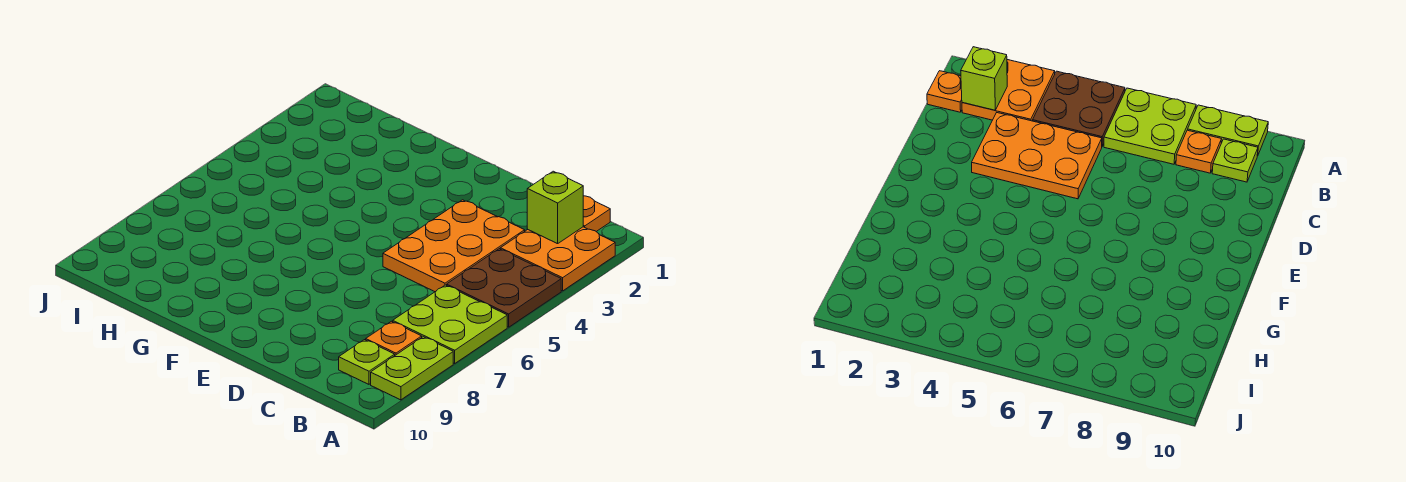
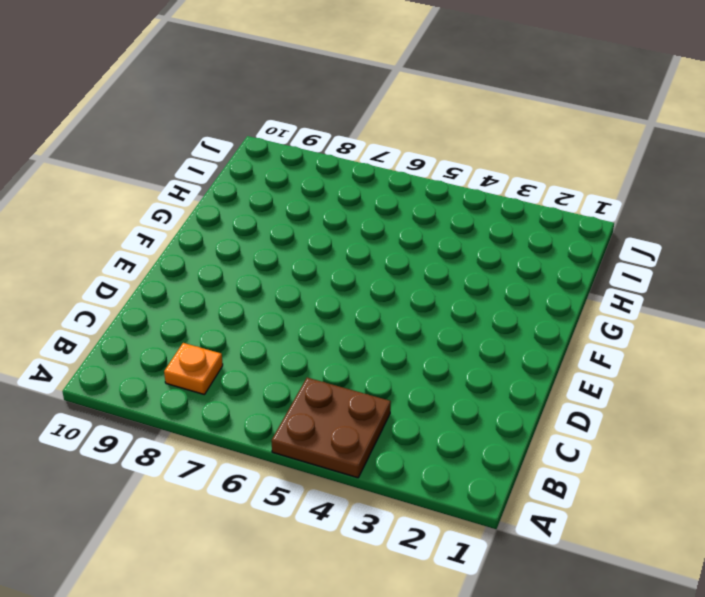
none -> orange plate A2:B3 level 1
none -> lime plate A6:B7 level 1

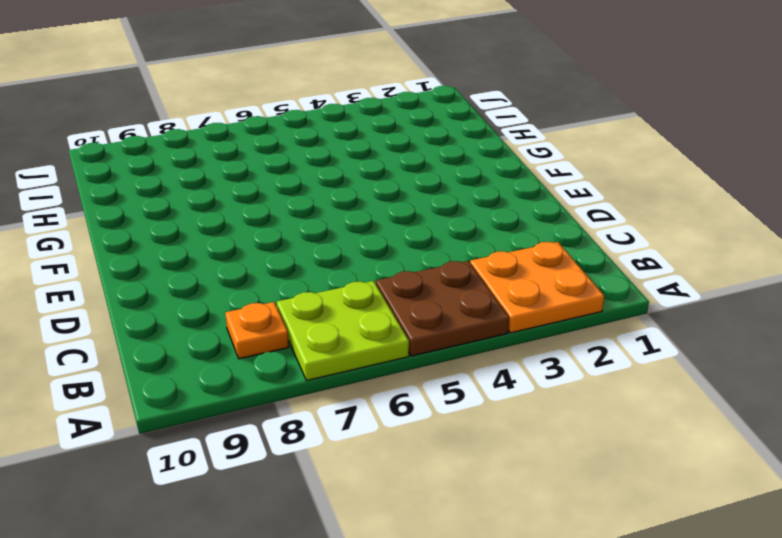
none -> lime plate A8:A9 level 1
none -> orange plate B1 level 1

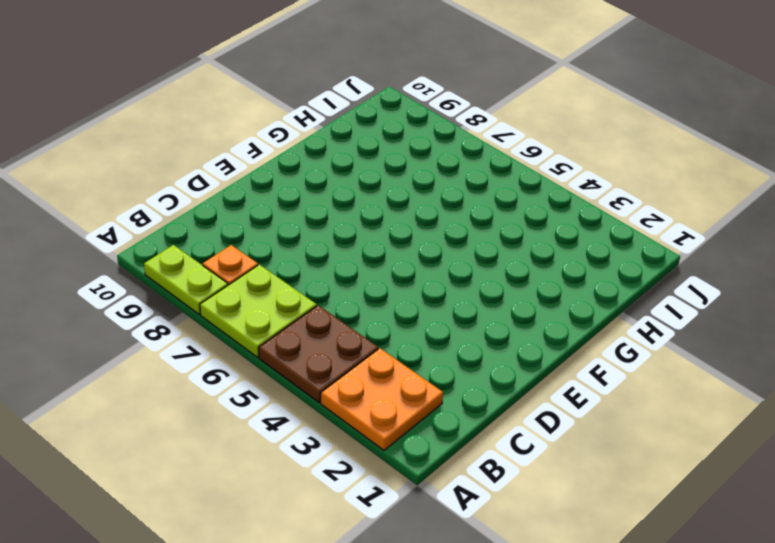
none -> orange plate B1 level 1
none -> lime plate B9 level 1

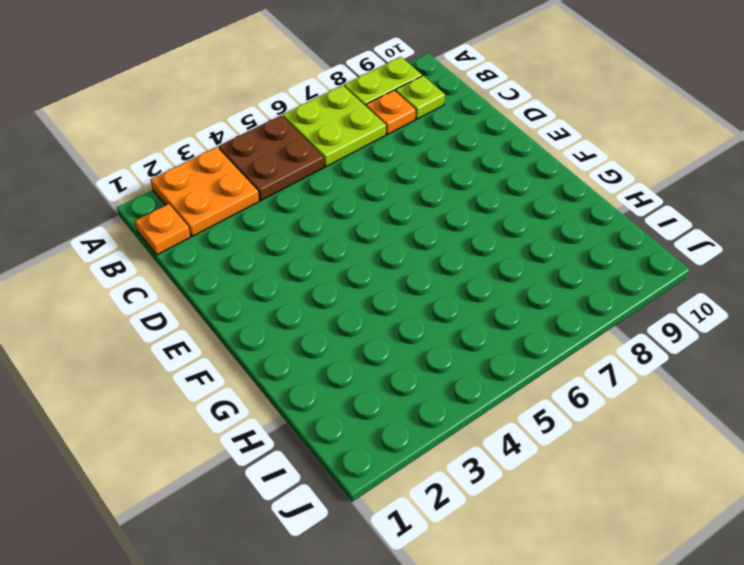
none -> orange plate C3:D5 level 1
none -> lime brick B2 level 2

